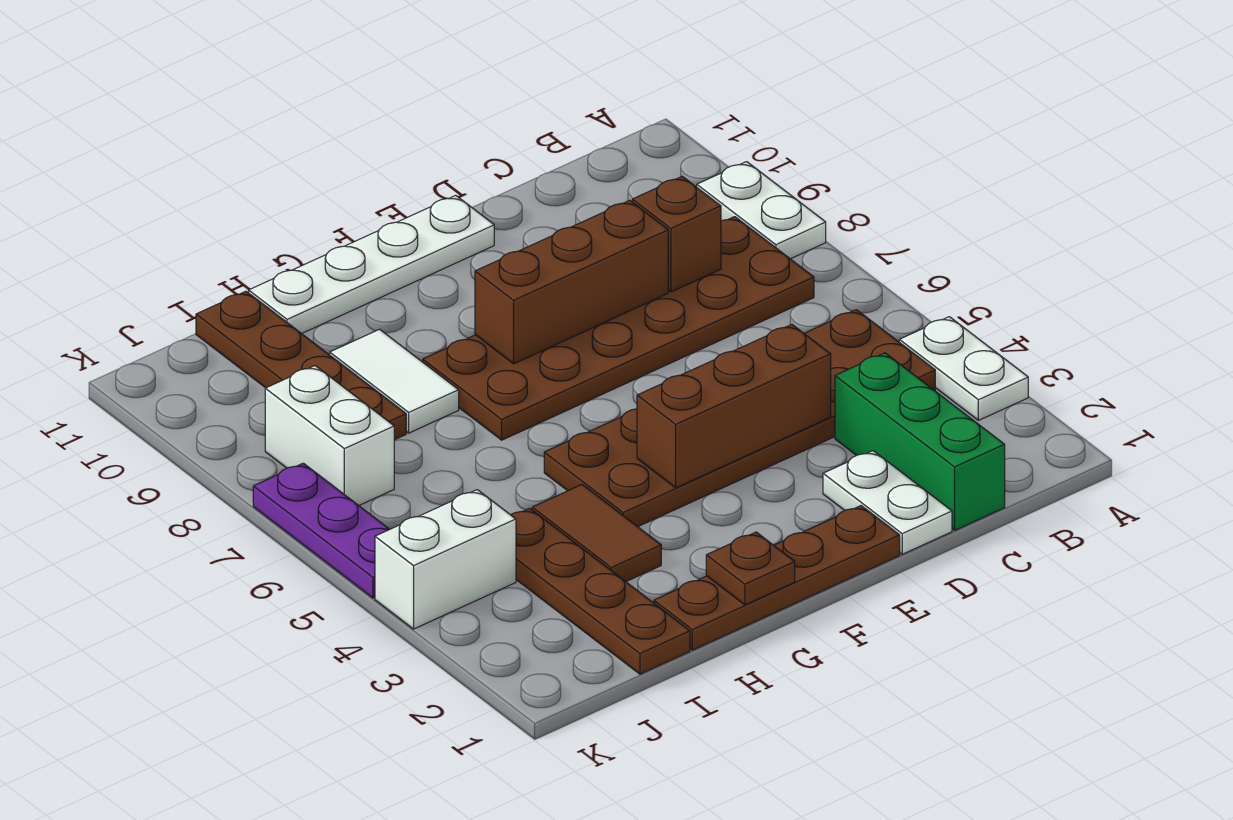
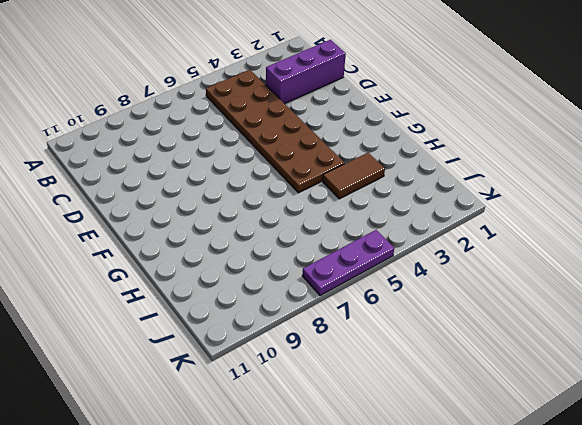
purple brick C1:C3 level 1 -> green brick C1:C3 level 1
none -> white plate A3:A4 level 1
none -> white plate A8:A9 level 1
none -> brown plate B7:G8 level 1

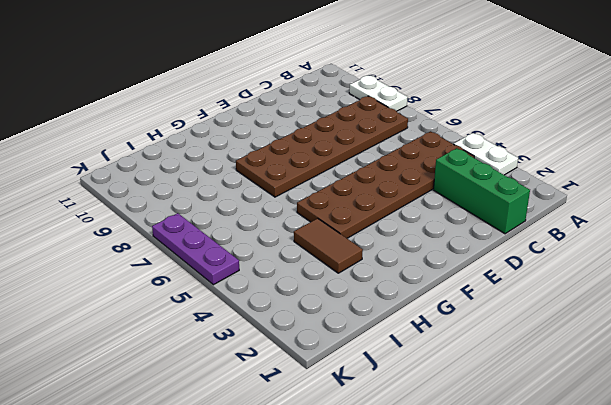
none -> white plate D1:D2 level 1
none -> brown plate E1:H1 level 1
none -> white plate E11:H11 level 1

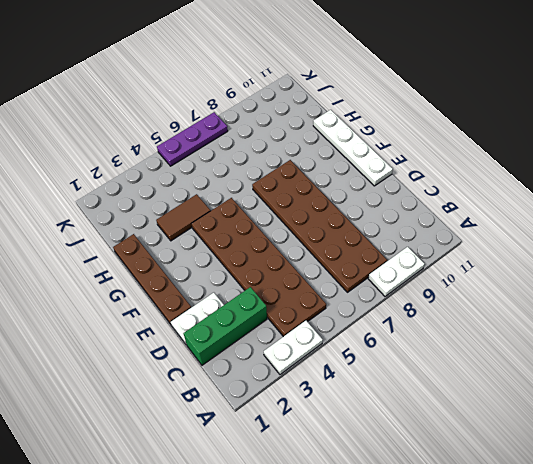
none -> white tile H8:H9 level 1
none -> brown plate I1:I4 level 1
none -> brown plate I8:I11 level 1

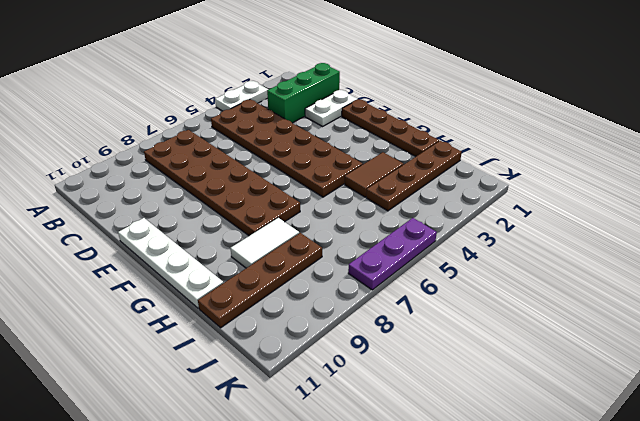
none -> white plate A8:A9 level 1
none -> white brick J4:K4 level 1
none -> white brick J7:J8 level 1

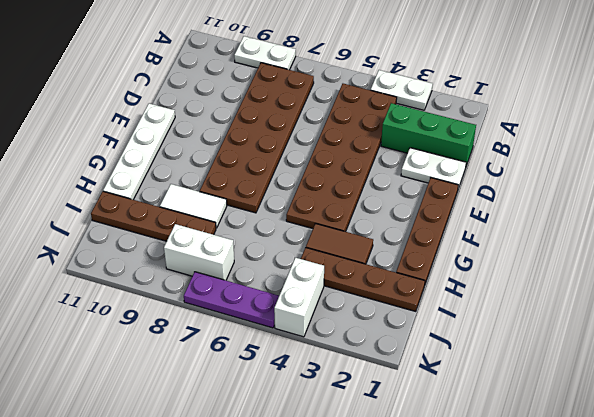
none -> brown brick C8 level 2
none -> brown brick D4:F4 level 2
none -> brown brick D8:F8 level 2

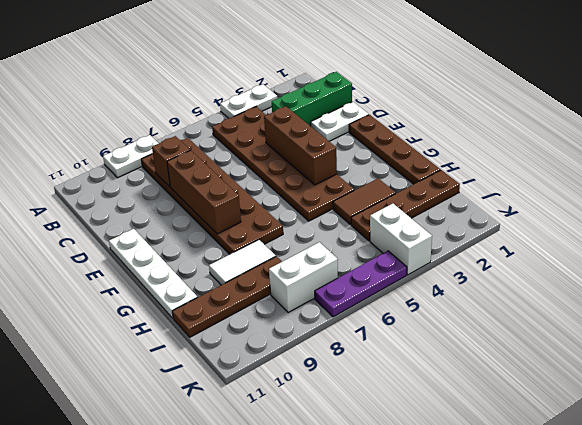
none -> brown plate G1 level 2

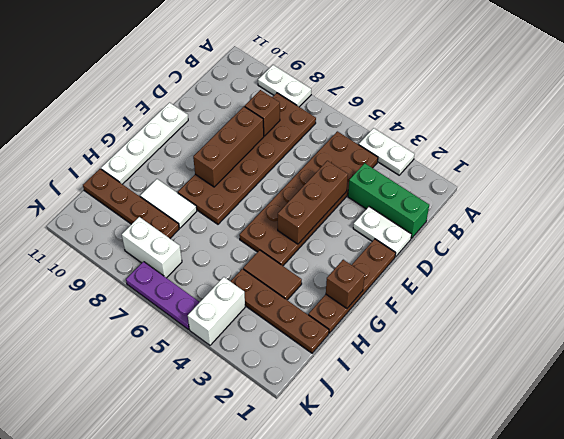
brown brick G1 level 2 -> brown plate G1 level 2

